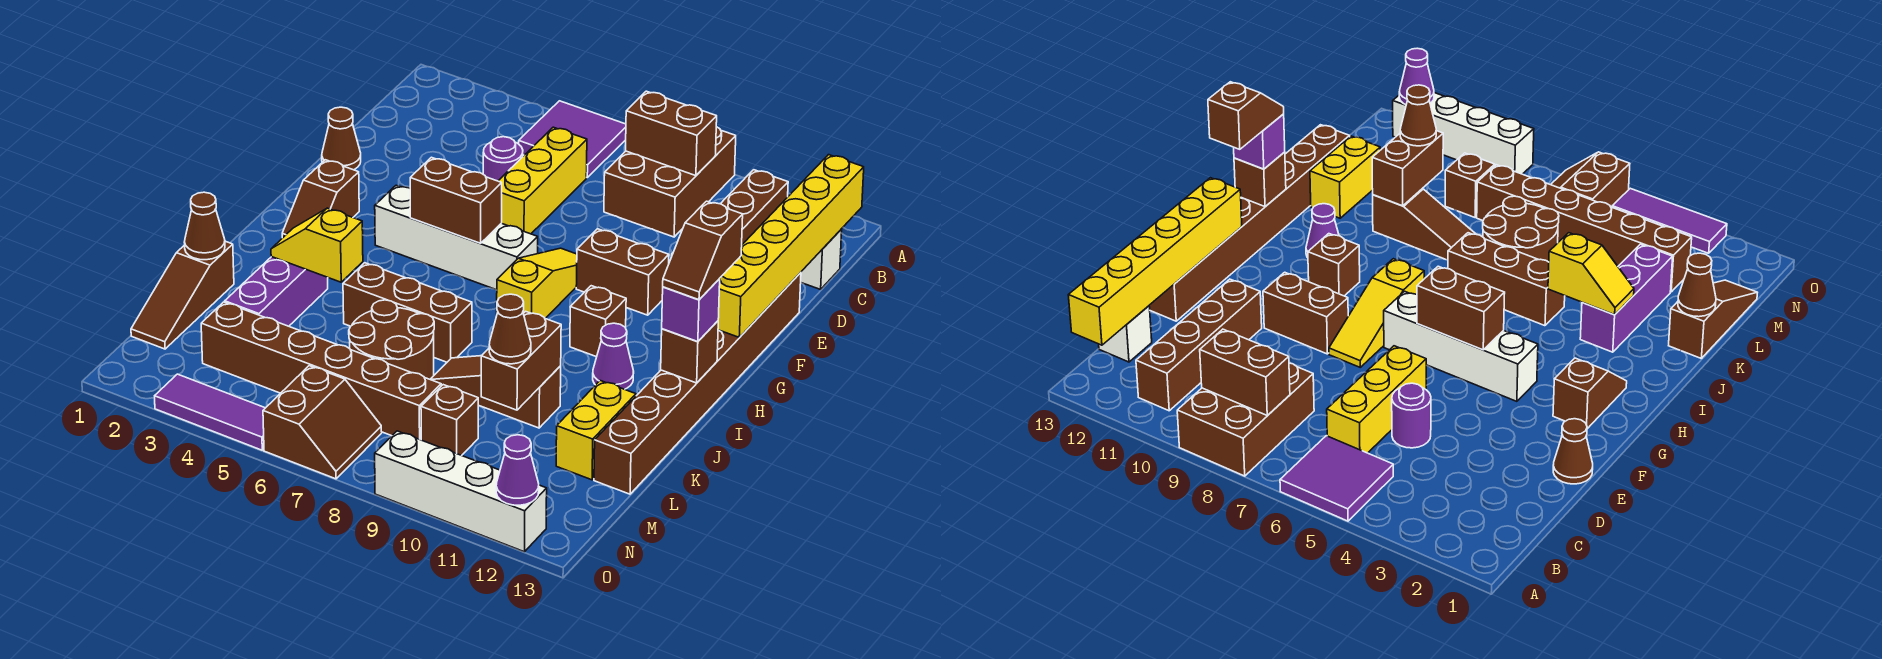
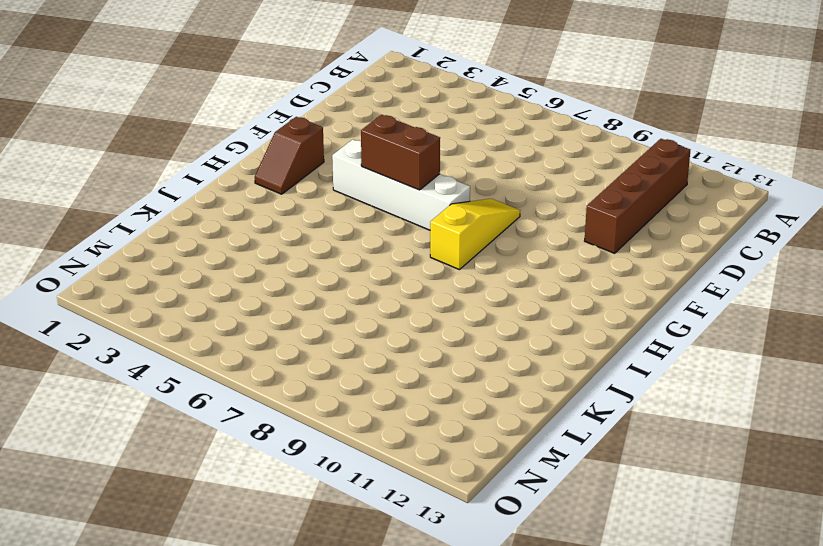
none -> purple tile A5:B6 level 1
none -> brown brick A8:C9 level 1
none -> yellow brick C6:E6 level 1
none -> white brick C13 level 1

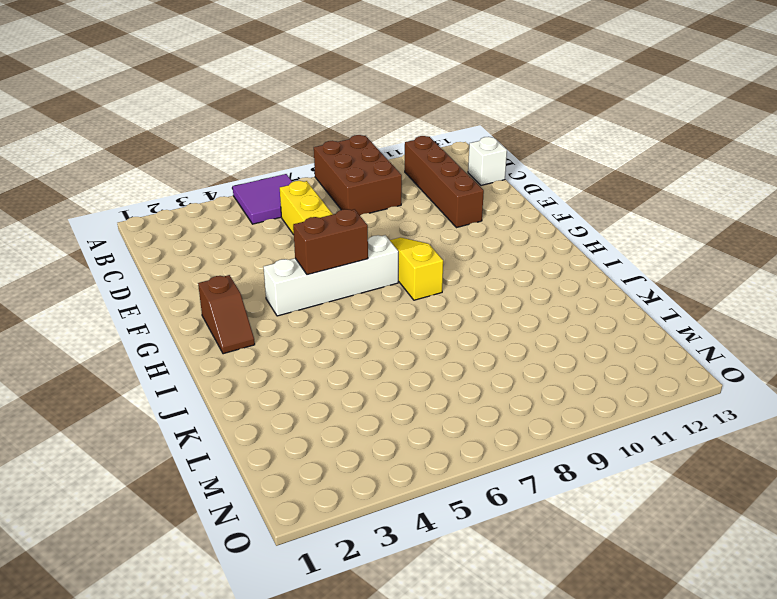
none -> purple round brick D5 level 1
none -> brown cone E1 level 1
none -> brown brick E13:L13 level 1
none -> brown brick F9:F10 level 1

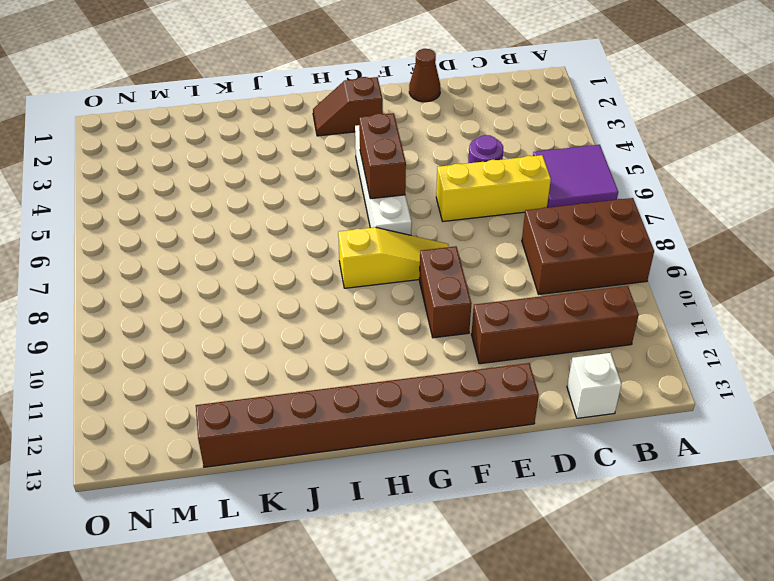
none -> brown brick H10 level 1
none -> purple cone I11 level 1
none -> purple brick J3:L3 level 1
none -> brown brick J5:J7 level 1

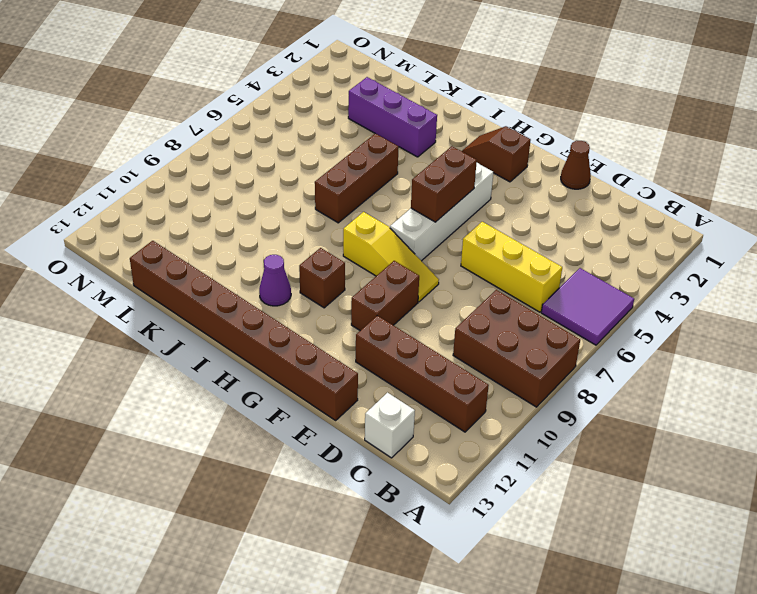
none -> purple round brick D5 level 1
none -> brown slope K1:M1 level 1 top K
none -> brown round brick K6:L7 level 1
none -> brown slope K8:K10 level 1 top 10

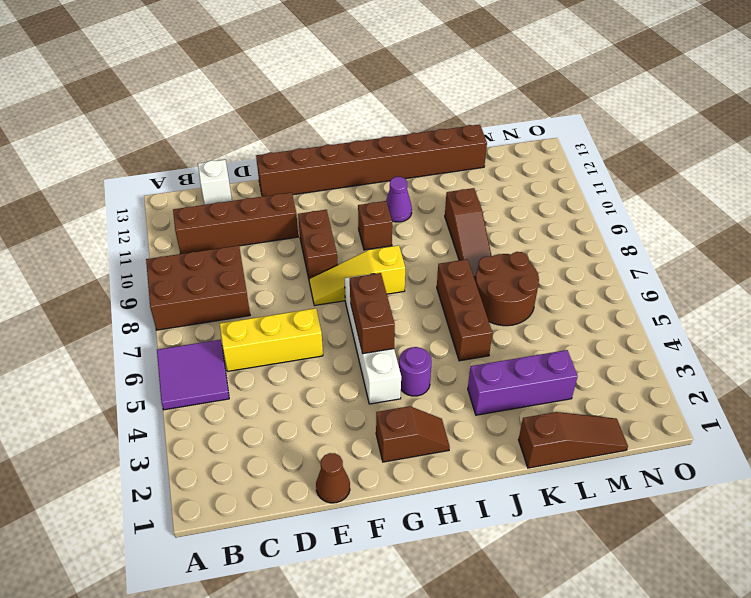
purple round brick H4 level 1 -> purple round brick D5 level 1
none -> yellow brick K12:L12 level 1
none -> brown brick M3:M8 level 1
none -> brown brick M9 level 1
none -> brown slope N6:O7 level 1 top 6

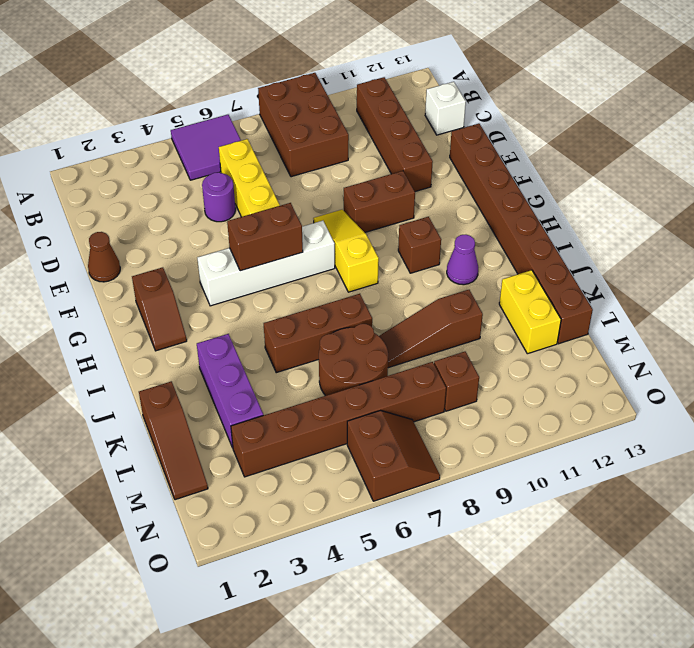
none -> purple tile O3:O5 level 1
none -> white brick O9:O12 level 1
none -> brown brick B8:B9 level 2
none -> yellow brick B13:G13 level 2

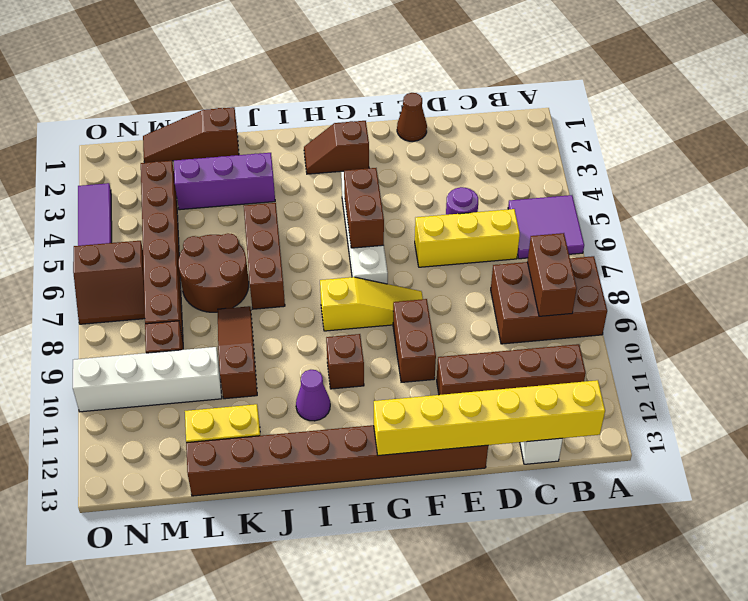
white brick L10:O10 level 1 -> white brick O9:O12 level 1
none -> brown brick I13 level 2
none -> yellow slope J3:J4 level 2 top 4
none -> brown cone K1 level 2
none -> brown brick K10:L10 level 2

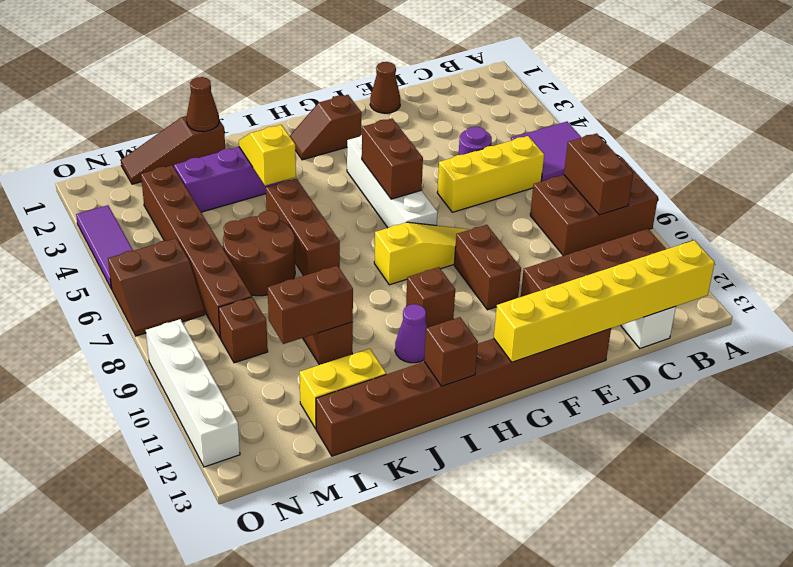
none -> purple cone O12 level 2
none -> purple brick I13 level 3
none -> brown cone L10 level 3
none -> brown slope H13:I13 level 4 top H

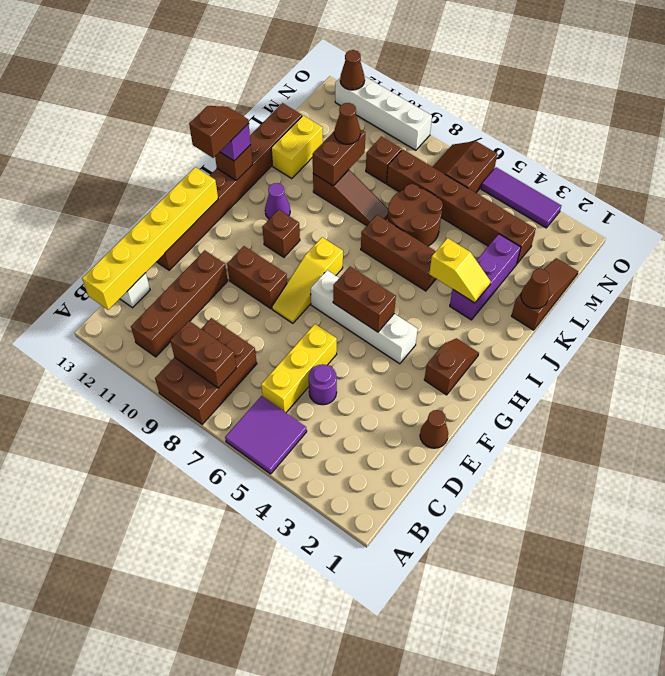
brown cone O12 level 2 -> purple cone O12 level 2

